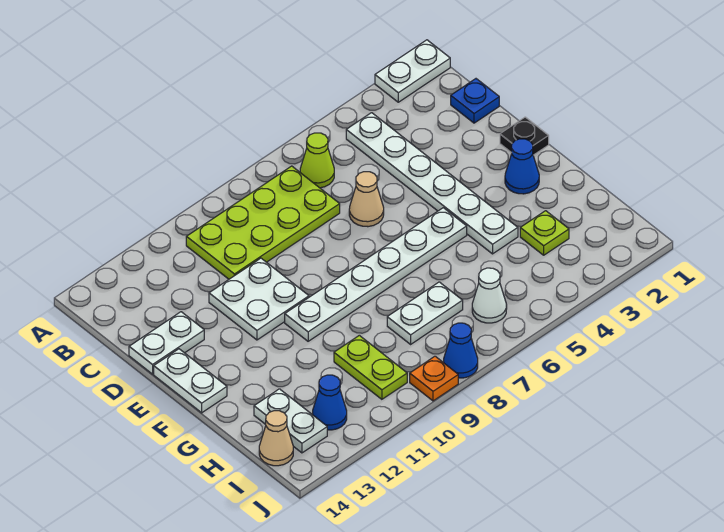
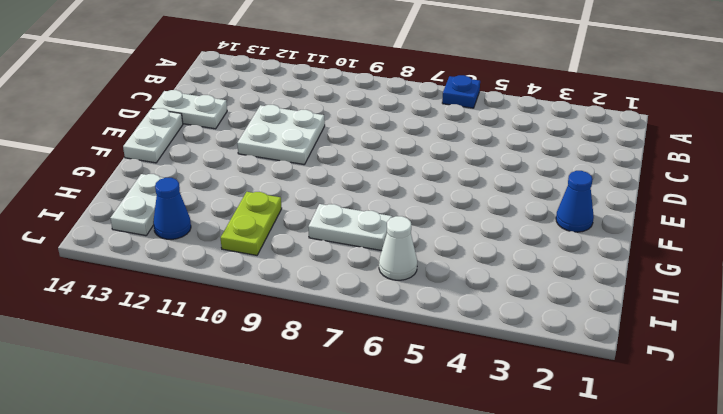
blue plate A6 level 1 -> blue plate C1 level 1
none -> white plate A1:A2 level 1
none -> white plate B4:G4 level 1
none -> lime cone B6 level 1

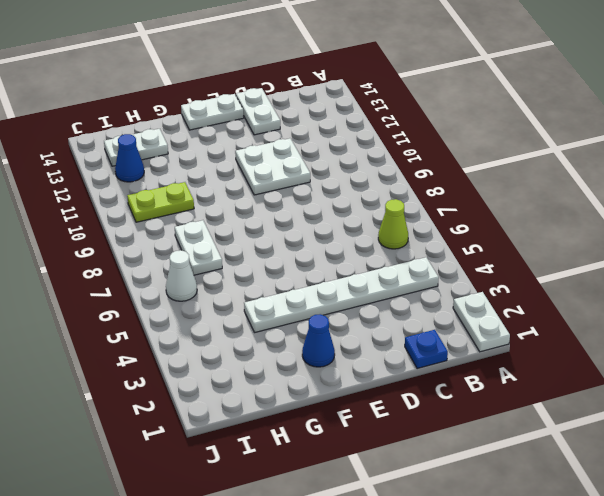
none -> lime plate B7:C10 level 1
none -> tan cone D6 level 1
none -> black plate E1 level 1

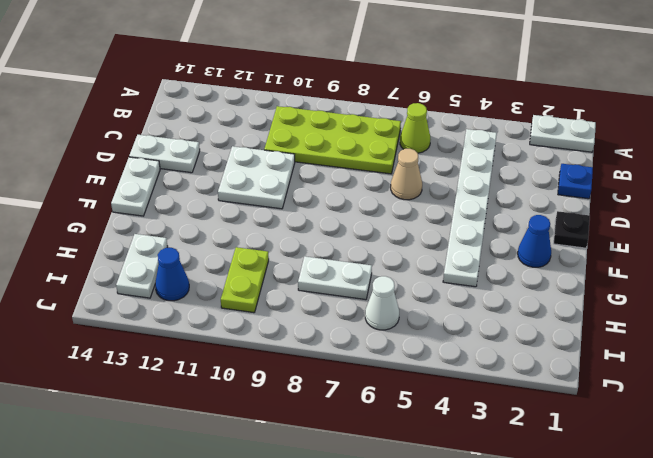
none -> white plate F5:F10 level 1
none -> lime plate H3 level 1
none -> tan cone I14 level 1

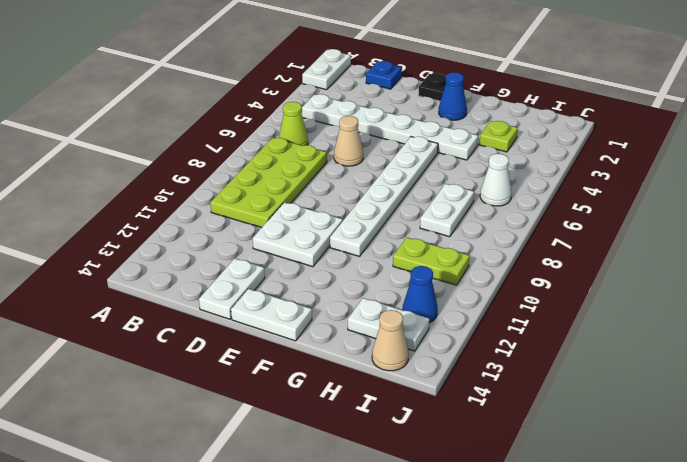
none -> blue cone J8 level 1
none -> orange plate J9 level 1

